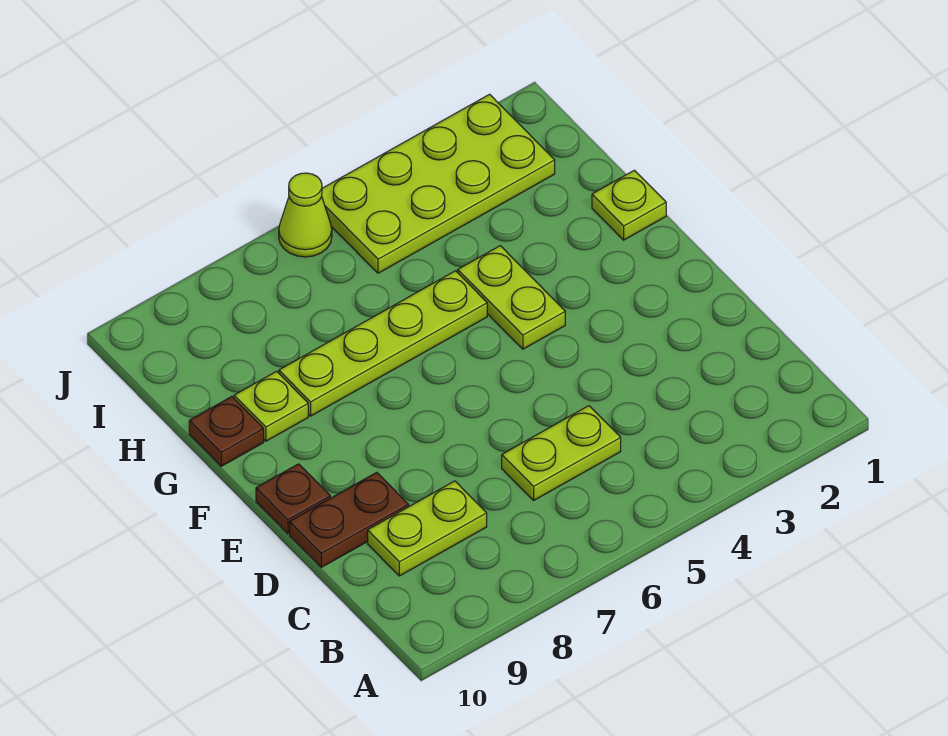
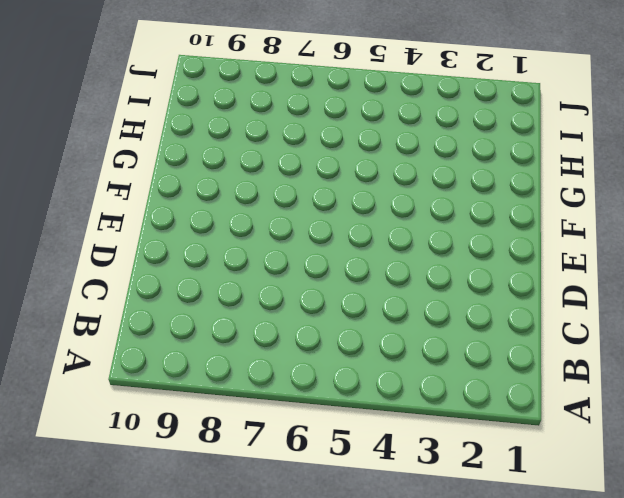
none -> lime plate C5:C6 level 1
none -> lime plate C8:C9 level 1

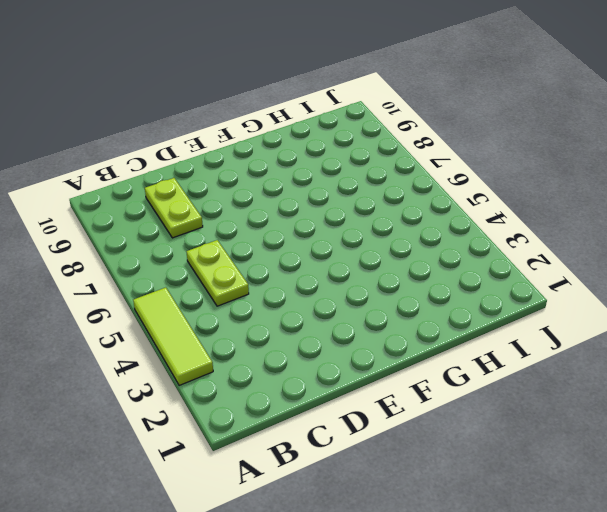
lime tile A3:A5 level 1 -> none
none -> brown plate D9:D10 level 1
none -> brown plate E10 level 1

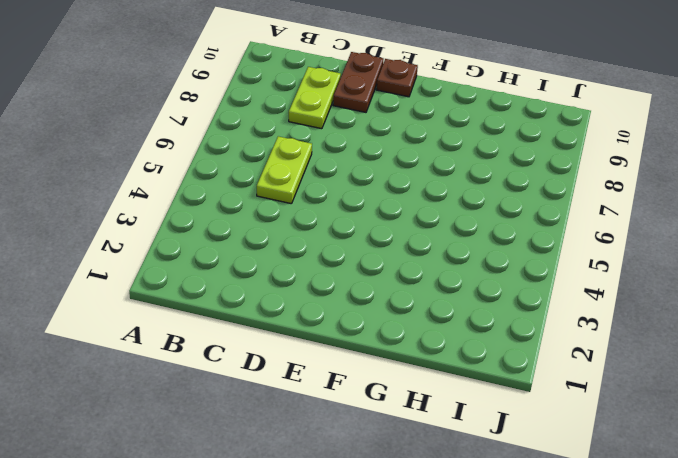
none -> lime plate F4:G4 level 1
none -> lime plate G1 level 1

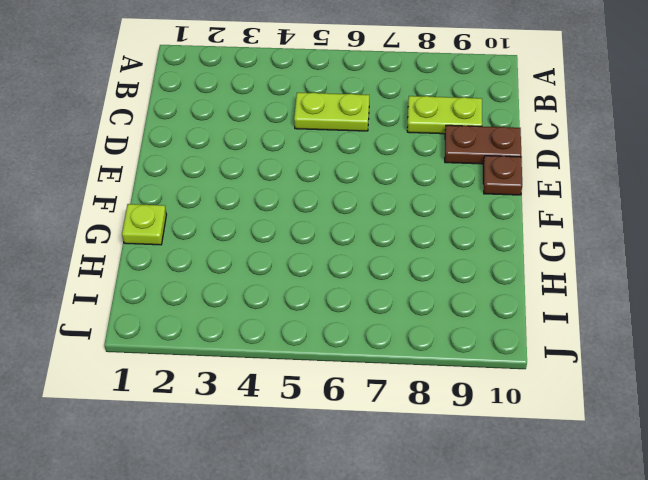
none -> lime plate F4:G4 level 1
none -> lime plate G5:G8 level 1

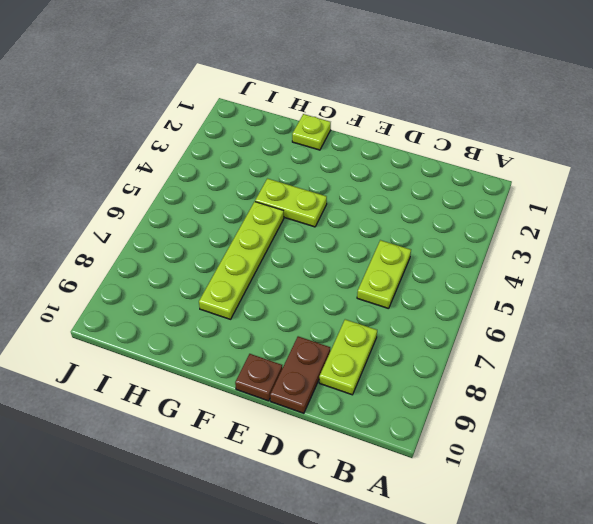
none -> lime plate G9 level 1
none -> brown plate G10 level 1

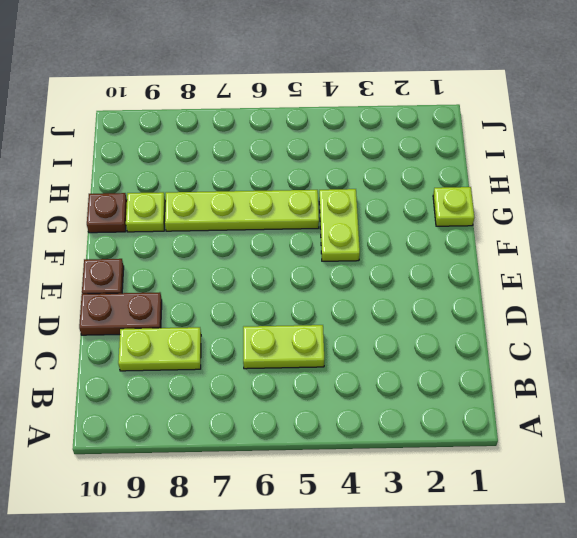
none -> lime plate I2:J5 level 1
none -> lime cone J6 level 1

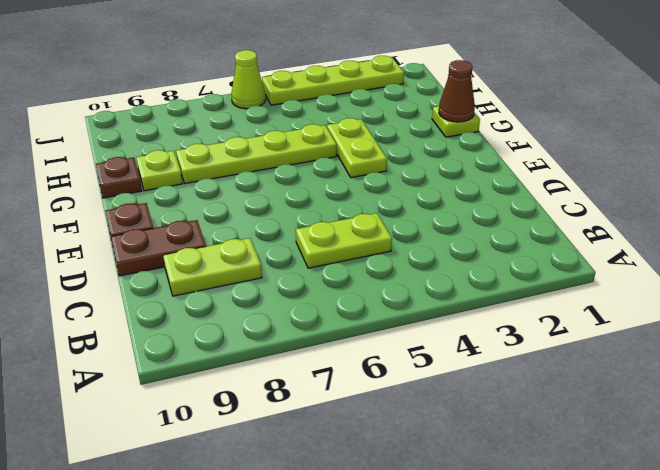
brown cone G1 level 2 -> none
lime plate J2:J5 level 1 -> lime plate I2:J5 level 1

